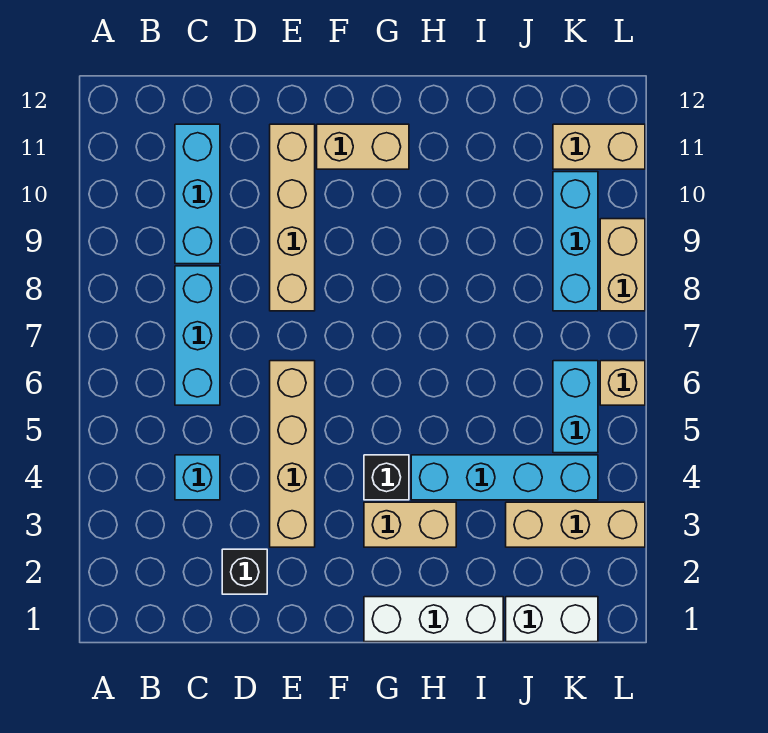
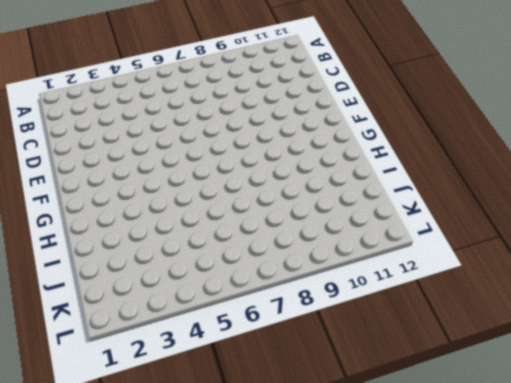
none -> cyan brick C4 level 1
none -> cyan brick C6:C8 level 1
none -> cyan brick C9:C11 level 1

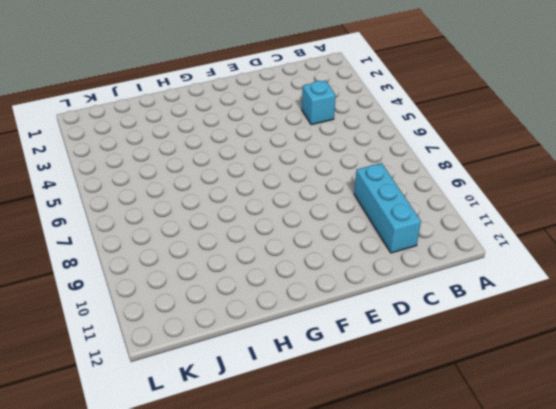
none -> cyan brick C6:C8 level 1
none -> black brick D2 level 1
none -> tan brick E3:E6 level 1

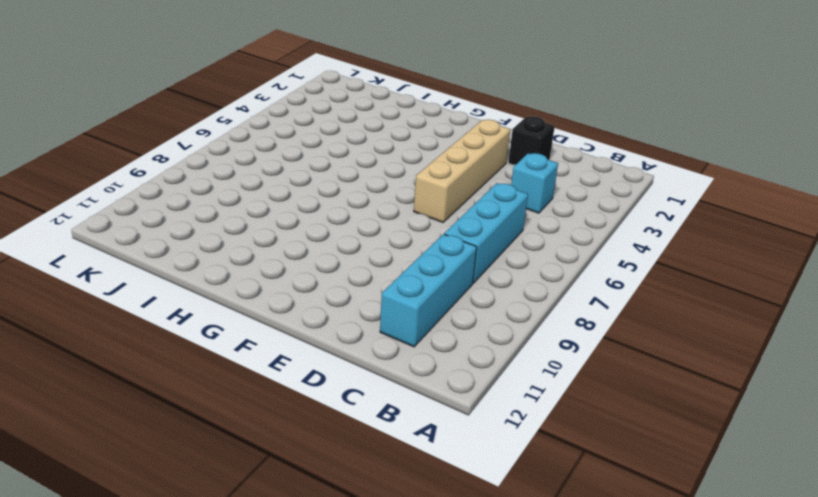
none -> tan brick E8:E11 level 1
none -> tan brick F11:G11 level 1
none -> white brick G1:I1 level 1

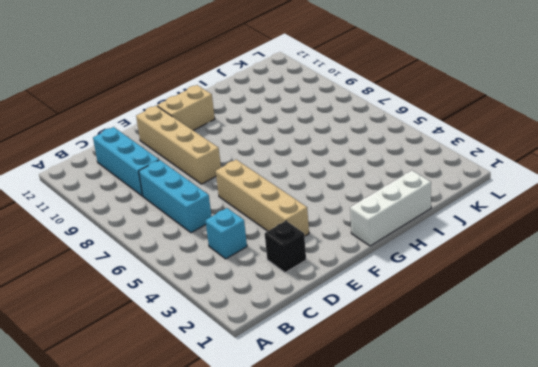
none -> tan brick G3:H3 level 1
none -> black brick G4 level 1
none -> cyan brick H4:K4 level 1

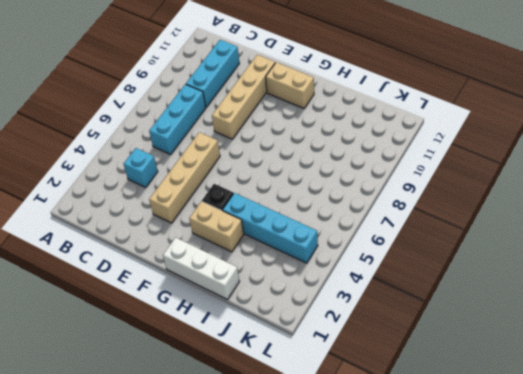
none -> black brick D2 level 1
none -> white brick J1:K1 level 1
none -> tan brick J3:L3 level 1

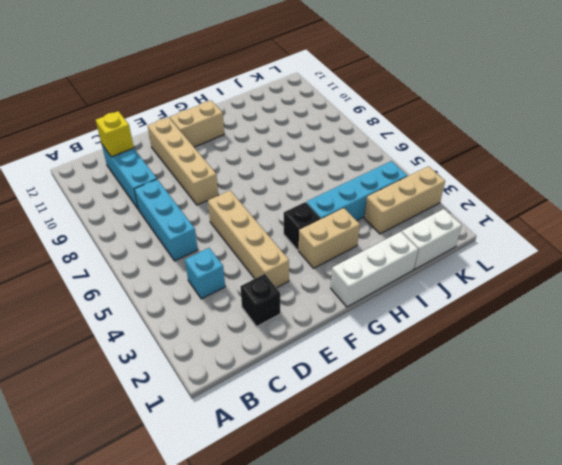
yellow brick C11 level 2 -> none
none -> cyan brick K5:K6 level 1
none -> cyan brick K8:K10 level 1
none -> tan brick K11:L11 level 1

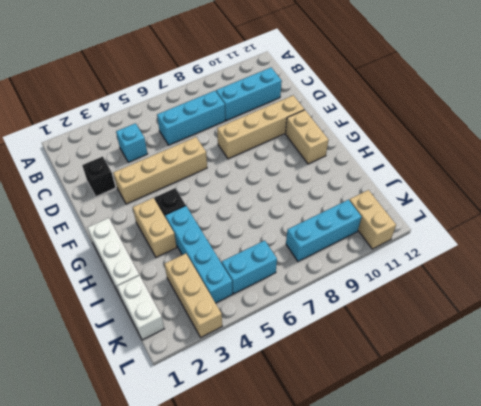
none -> tan brick L6 level 1
none -> tan brick L8:L9 level 1

